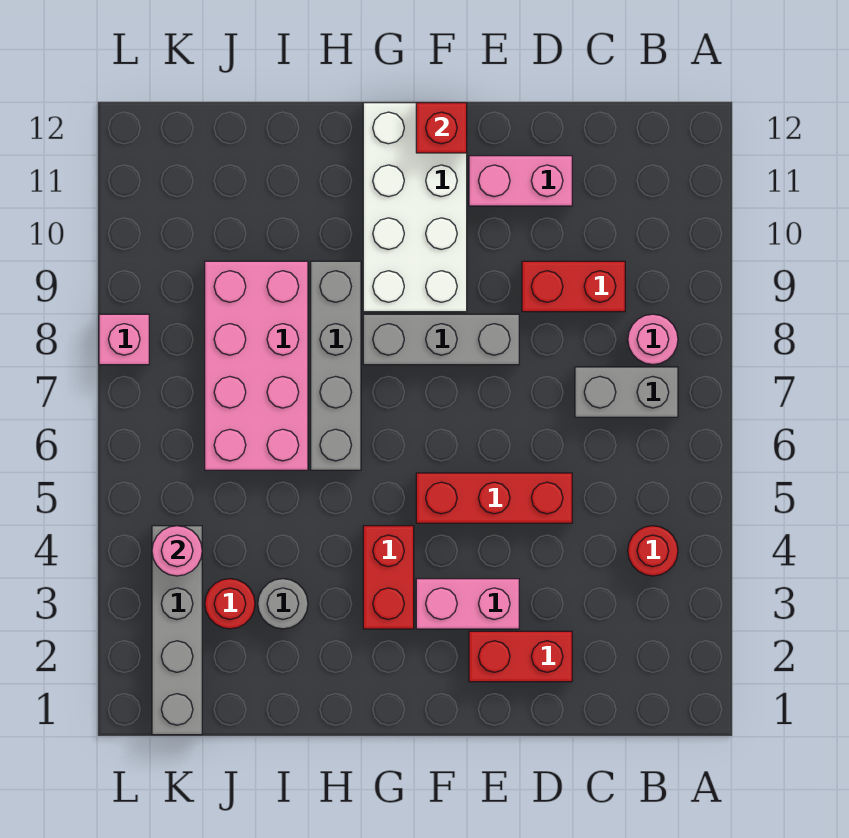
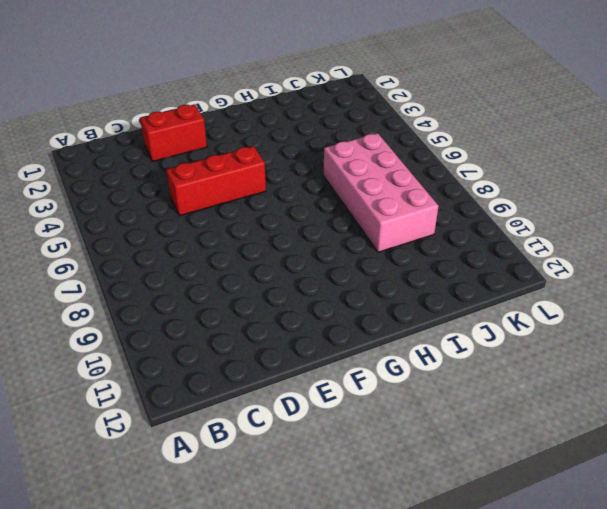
none -> red round brick B4 level 1
none -> grey brick B7:C7 level 1
none -> pink round brick B8 level 1

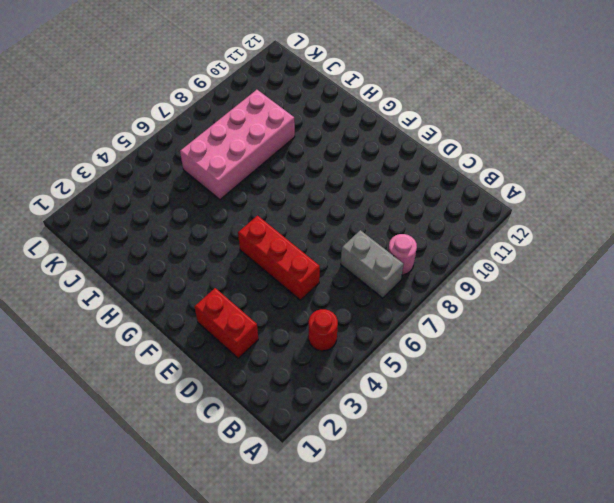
none -> red brick C9:D9 level 1
none -> pink brick D11:E11 level 1
none -> pink brick E3:F3 level 1

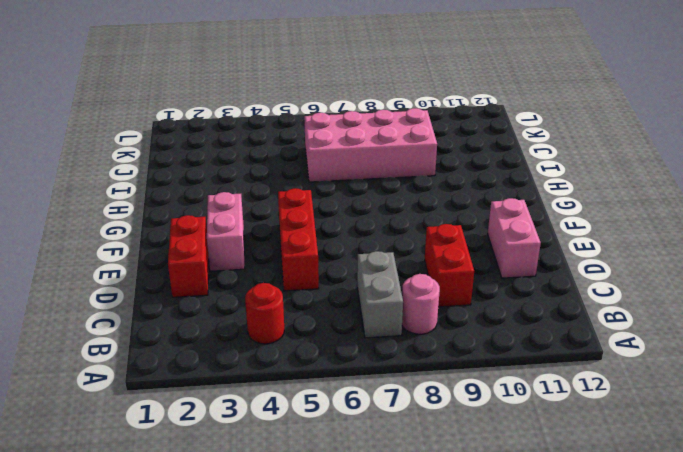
none -> grey brick E8:G8 level 1
none -> white brick F9:G12 level 1
none -> red brick G3:G4 level 1

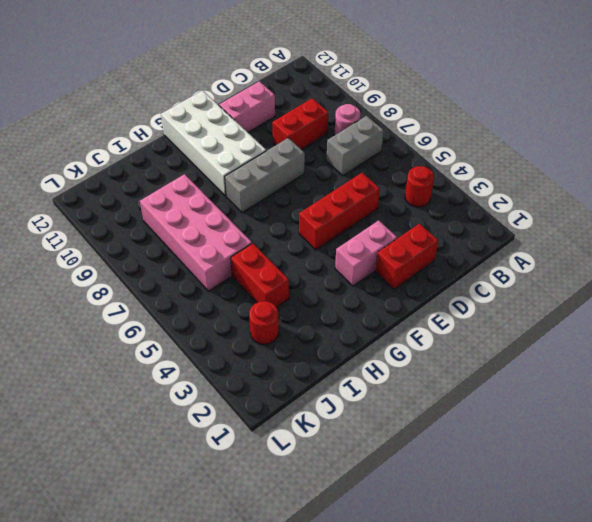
red brick I4:I5 level 1 -> red brick G3:G4 level 1
none -> grey brick H6:H9 level 1
none -> grey round brick I3 level 1
none -> grey brick K1:K4 level 1

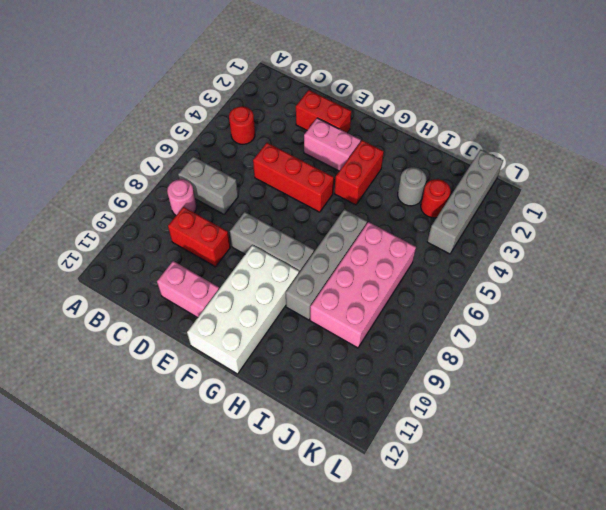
none -> pink brick L8 level 1
none -> red brick F12 level 2
none -> pink round brick K4 level 2

